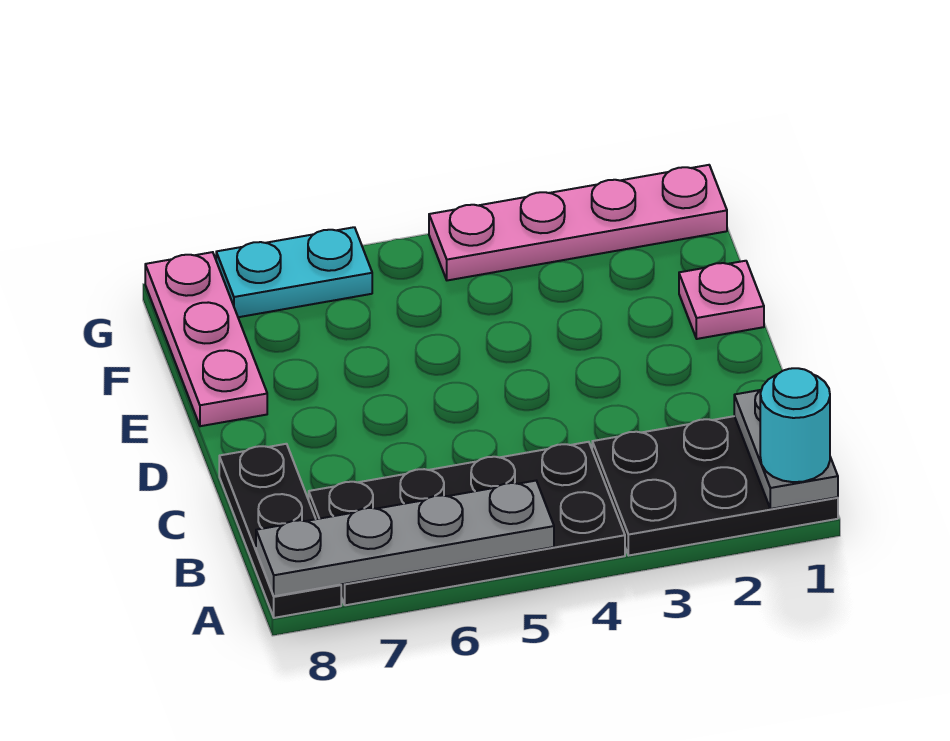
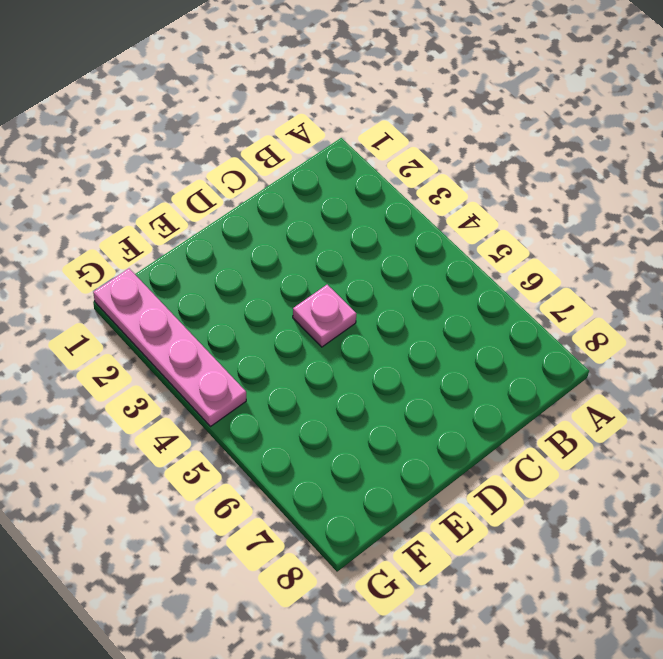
pink plate D4 level 1 -> pink plate E1 level 1
none -> black plate A1:B3 level 1
none -> black plate A4:B7 level 1

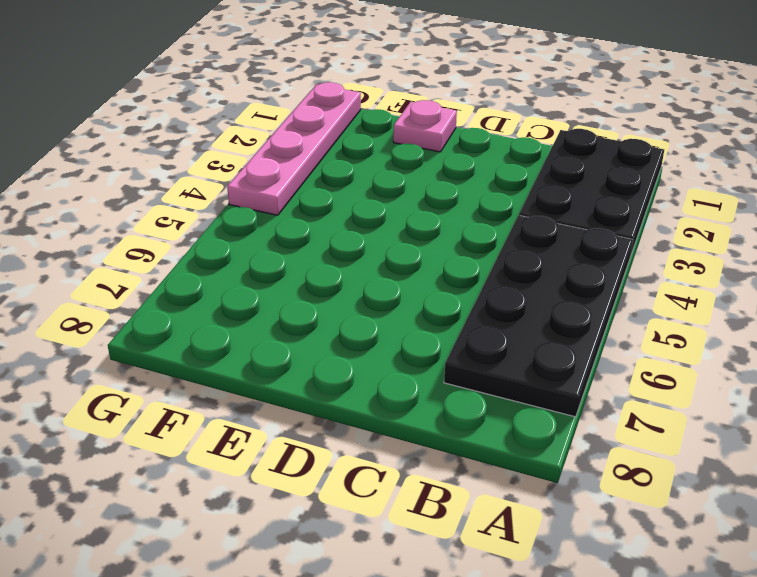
none -> black plate A8:C8 level 1
none -> pink plate E8:G8 level 1

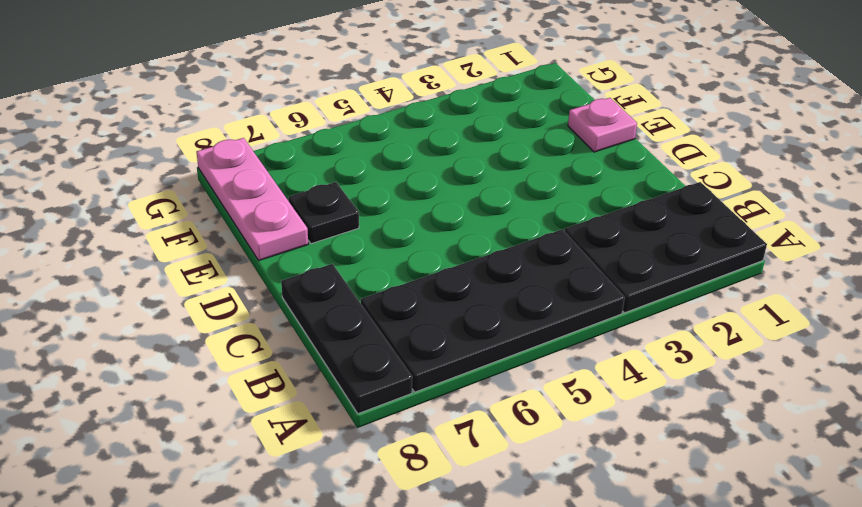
black plate E7 level 1 -> none
none -> pink plate G1:G4 level 1
none -> cyan plate G6:G7 level 1

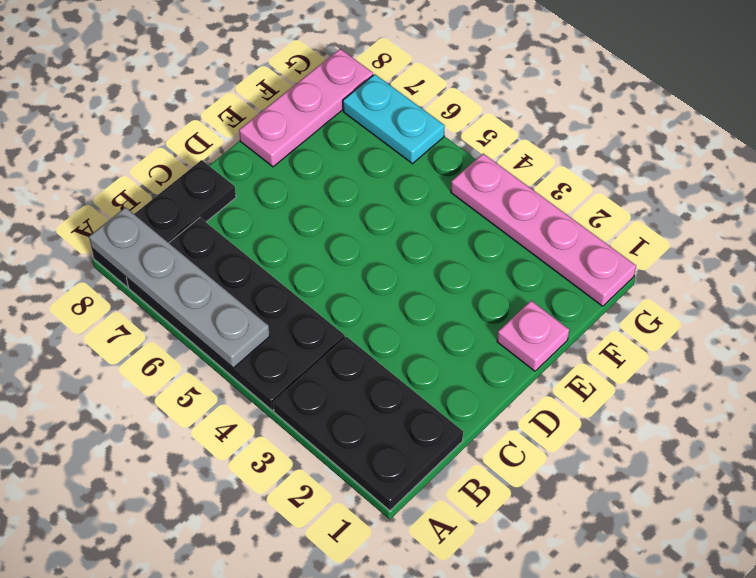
none -> grey plate A1:B1 level 2
none -> cyan round brick A1 level 3

